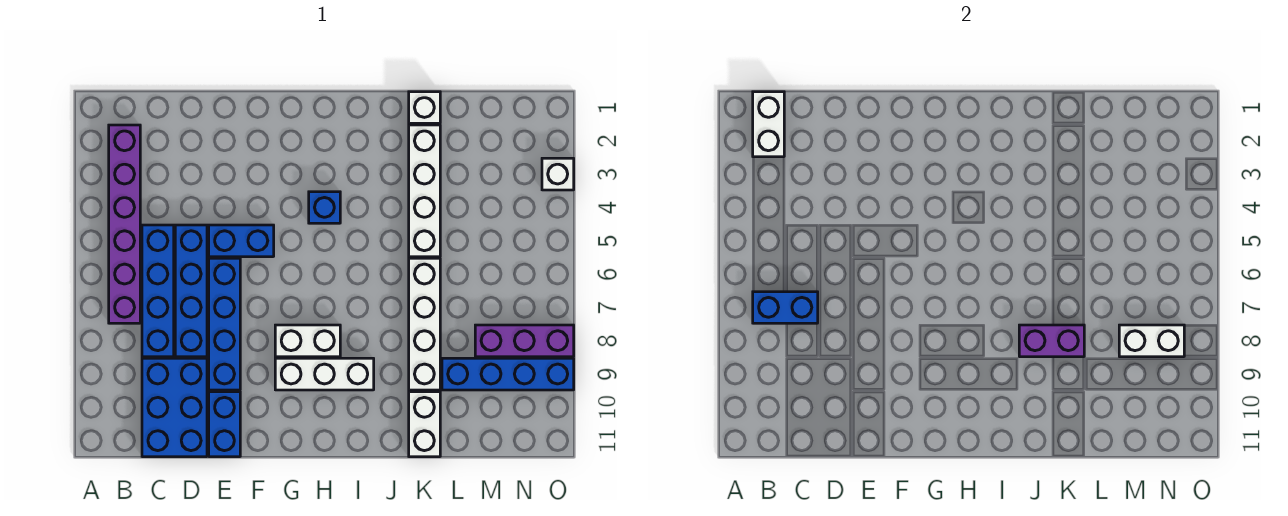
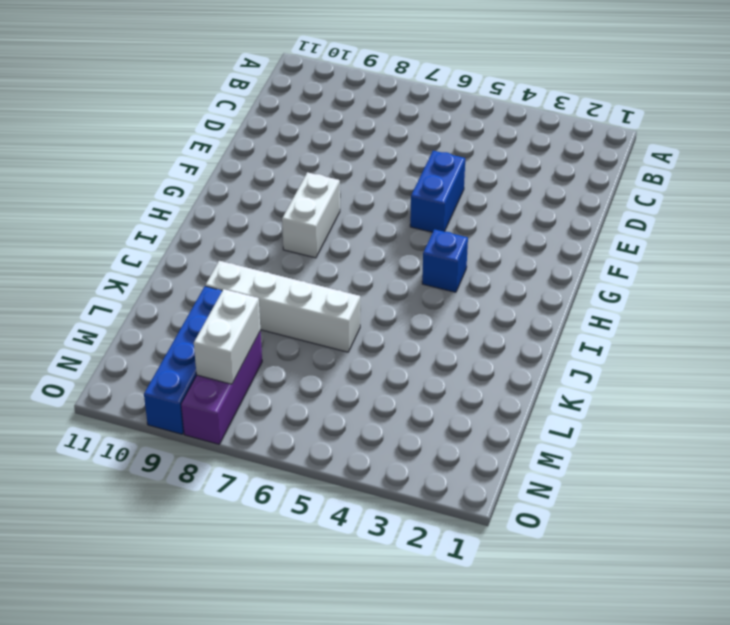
none -> purple brick B2:B7 level 1
none -> blue brick C5:C8 level 1
none -> blue brick C9:D11 level 1

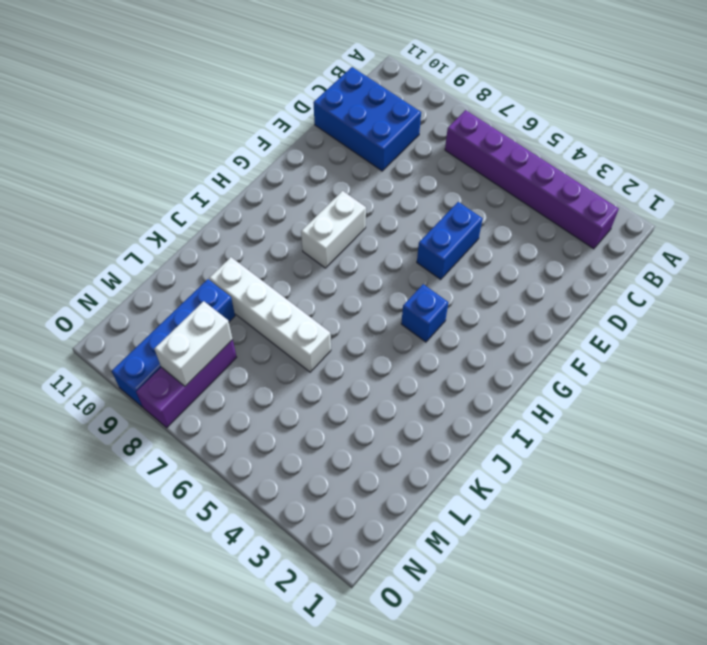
none -> blue brick C5:C8 level 1
none -> blue brick D5:D8 level 1
none -> blue brick E6:E9 level 1

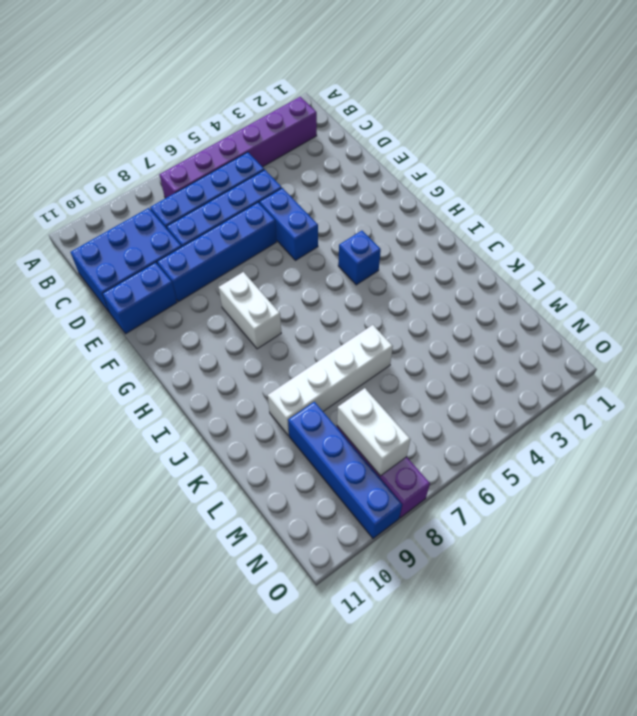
none -> white brick G9:I9 level 1
none -> white brick K1 level 1
none -> white brick K2:K5 level 1

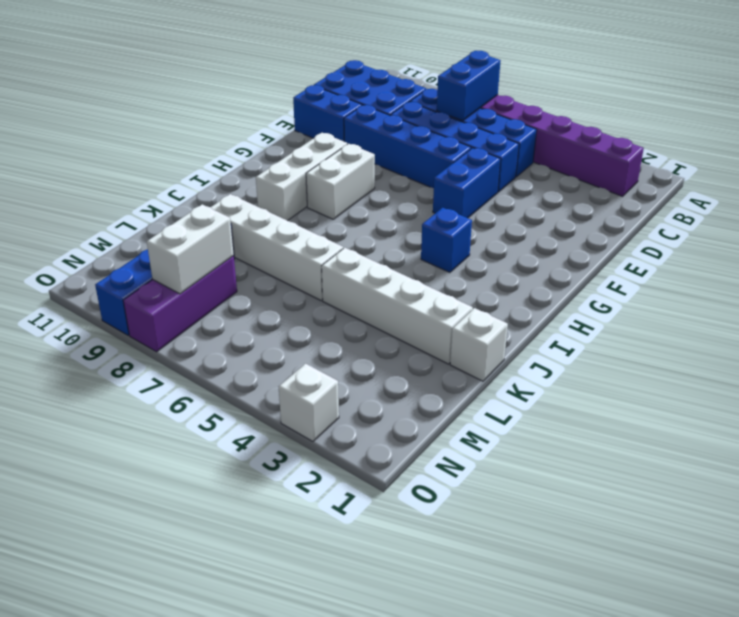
none -> white brick K10:K11 level 1
none -> white brick B1:B2 level 2
none -> purple brick J8:K8 level 2

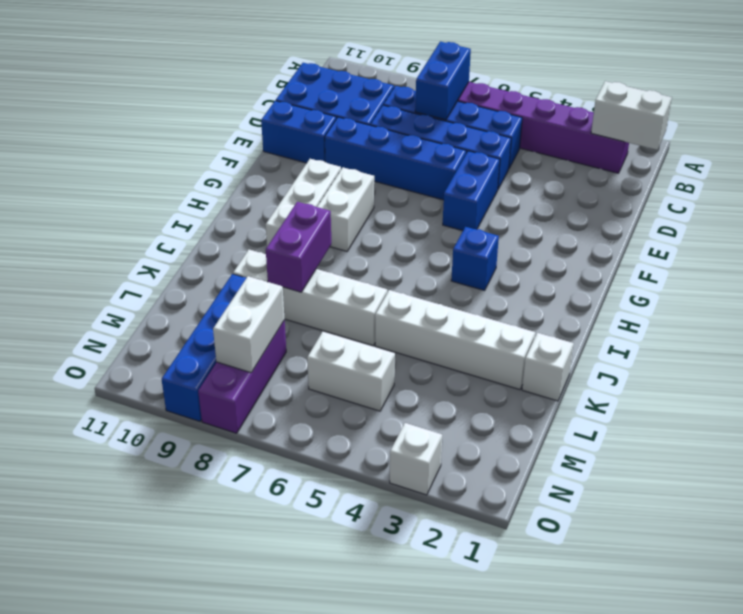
white brick M5:M6 level 1 -> white brick K10:K11 level 1

